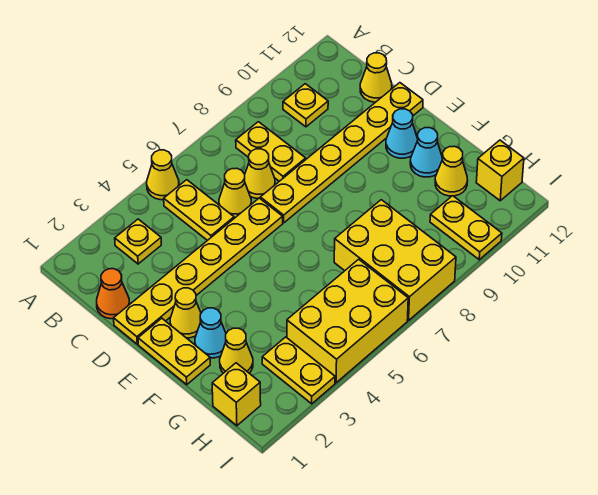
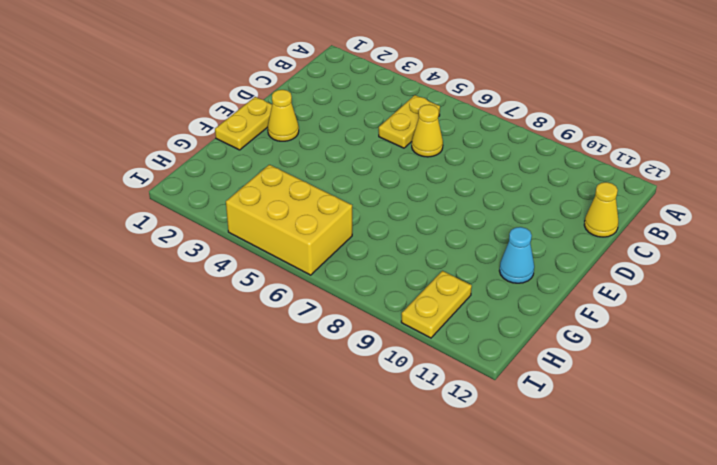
none -> yellow cone A5 level 1
none -> yellow plate B3 level 1
none -> yellow plate B8:C8 level 1

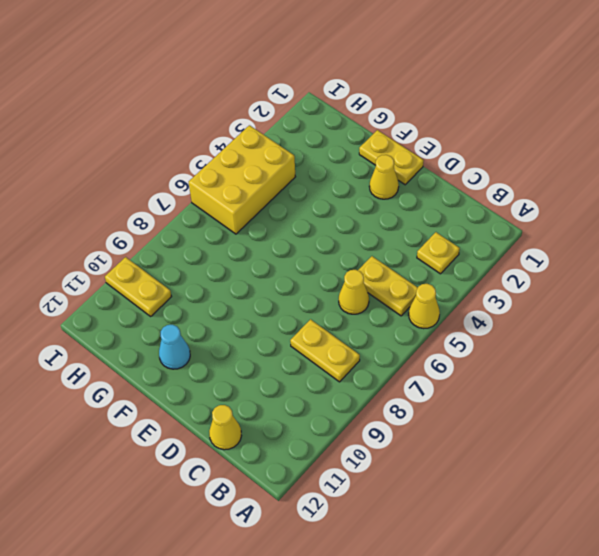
none -> yellow plate B10 level 1
none -> orange cone C1 level 1
none -> yellow cone C7 level 1

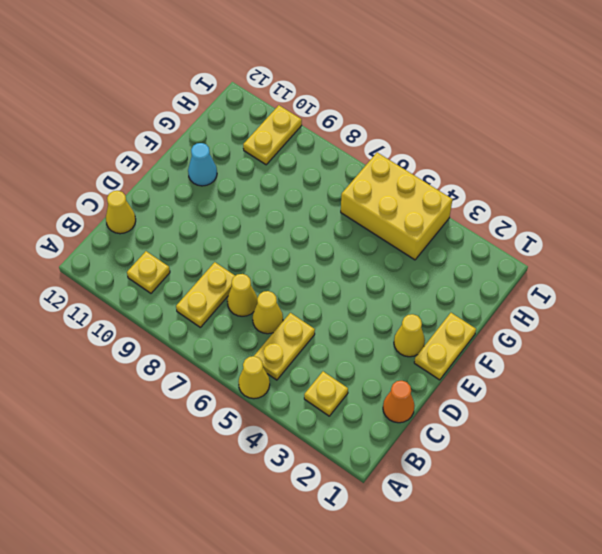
none -> yellow plate D1:D6 level 1
none -> yellow plate D7:D12 level 1
none -> cyan cone E11 level 1

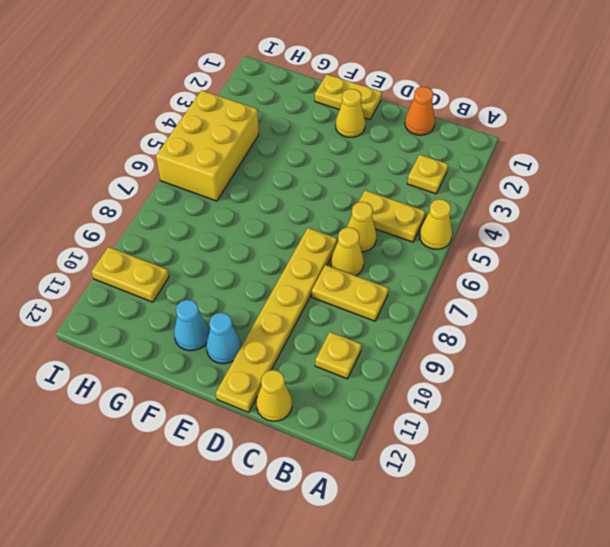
none -> yellow plate D1:D6 level 1
none -> cyan cone F2 level 1
none -> yellow cone G2 level 1

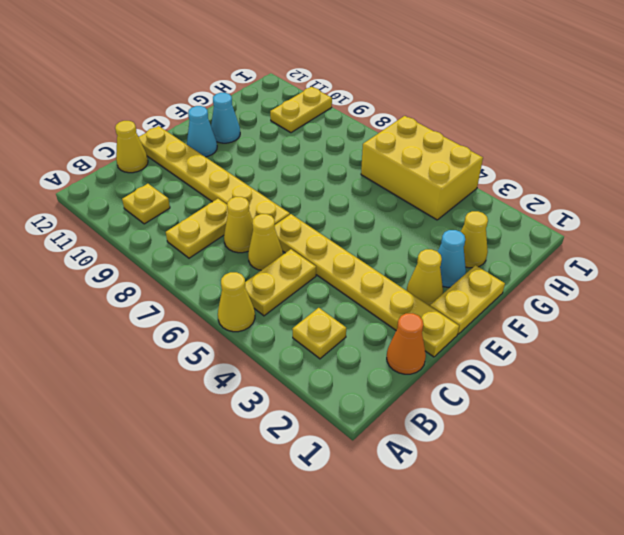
none -> yellow brick G7:I8 level 1
none -> yellow cone G11 level 1
none -> yellow brick H1 level 1

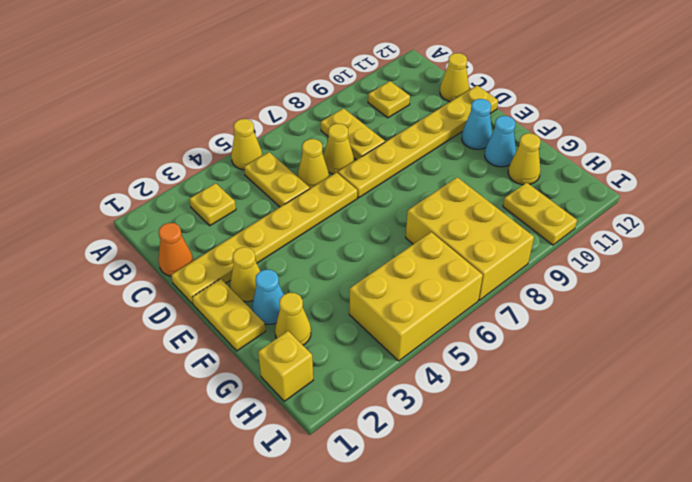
none -> yellow plate H3:I3 level 1
none -> yellow brick H12 level 1

